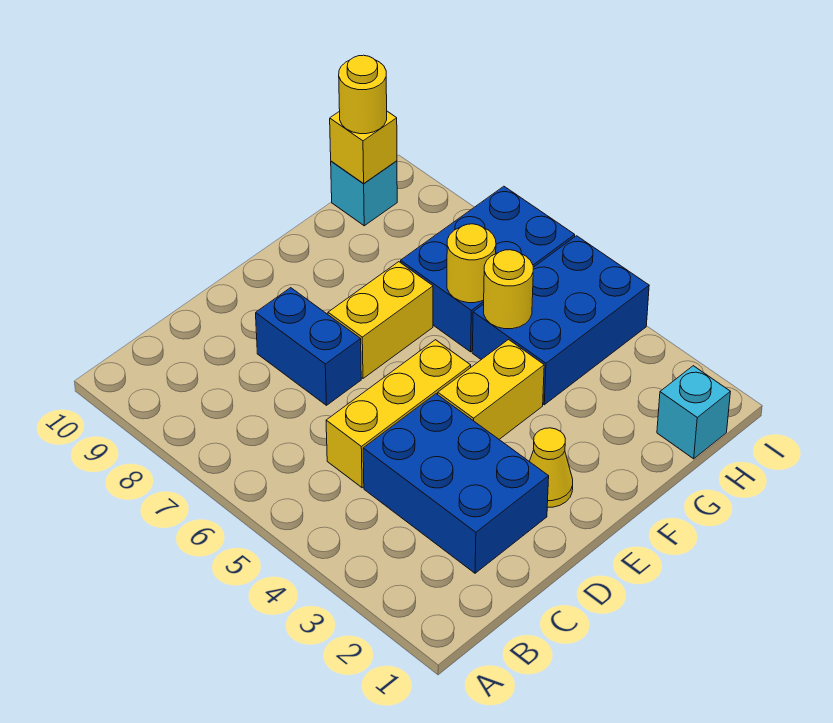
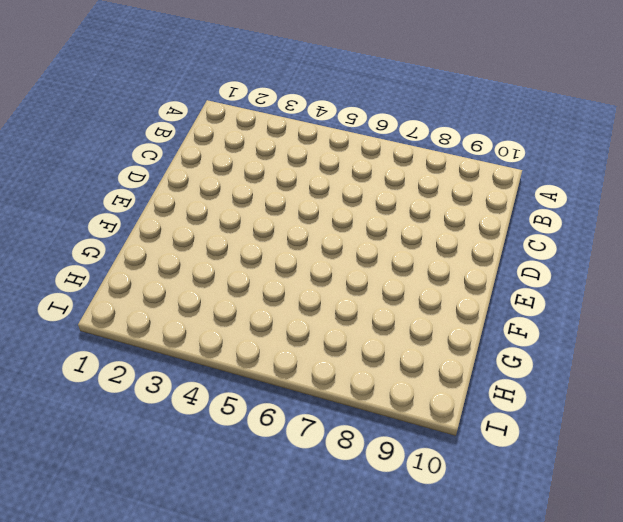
none -> blue brick C2:D4 level 1
none -> yellow brick C5:E5 level 1
none -> blue brick D7:D8 level 1

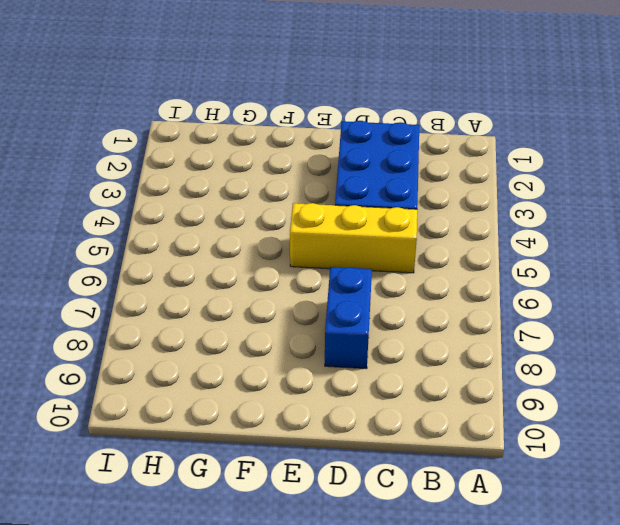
none -> yellow cone E2 level 1
none -> yellow brick E4:F4 level 1
none -> yellow brick E7:F7 level 1

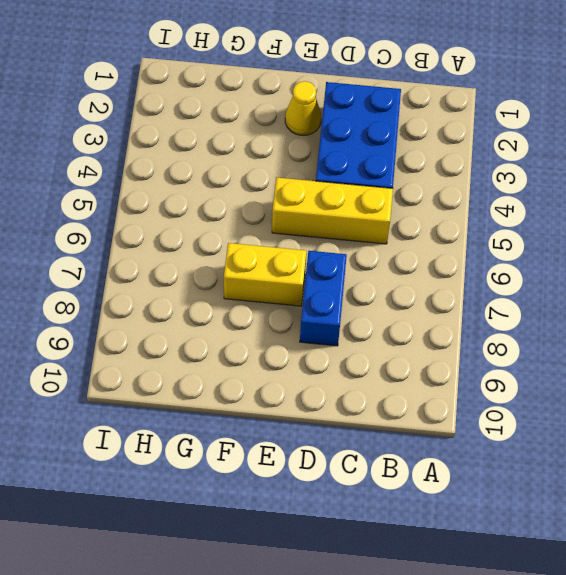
none -> yellow brick E4:F4 level 1
none -> blue brick G4:I5 level 1
none -> blue brick G6:I7 level 1

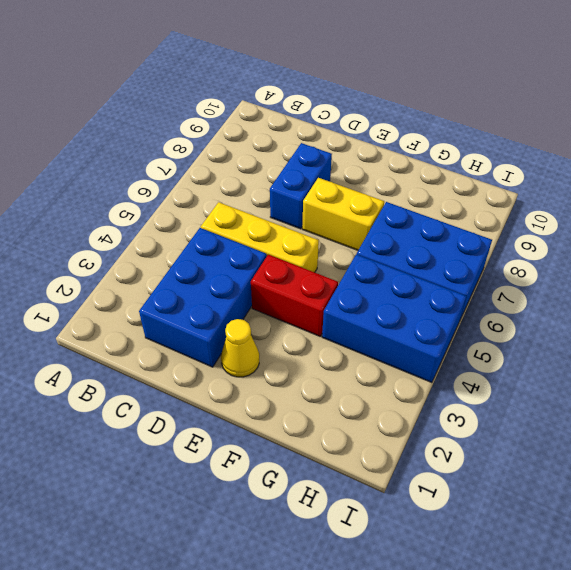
red brick E4:F4 level 1 -> yellow brick E4:F4 level 1
none -> cyan brick H1 level 1
none -> cyan brick H10 level 1
none -> yellow round brick G5 level 2

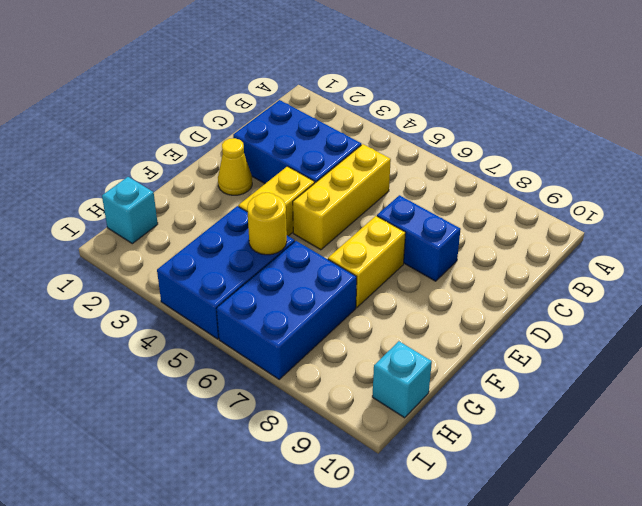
none -> yellow round brick G6 level 2
none -> yellow brick H10 level 2
none -> yellow round brick H10 level 3

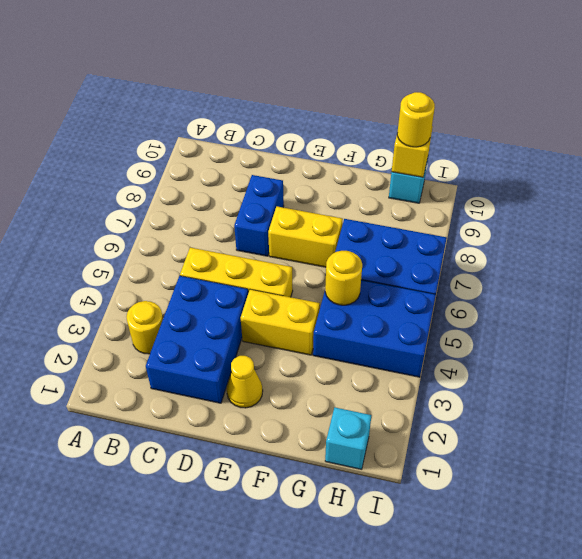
yellow round brick B3 level 1 -> yellow round brick G6 level 2

